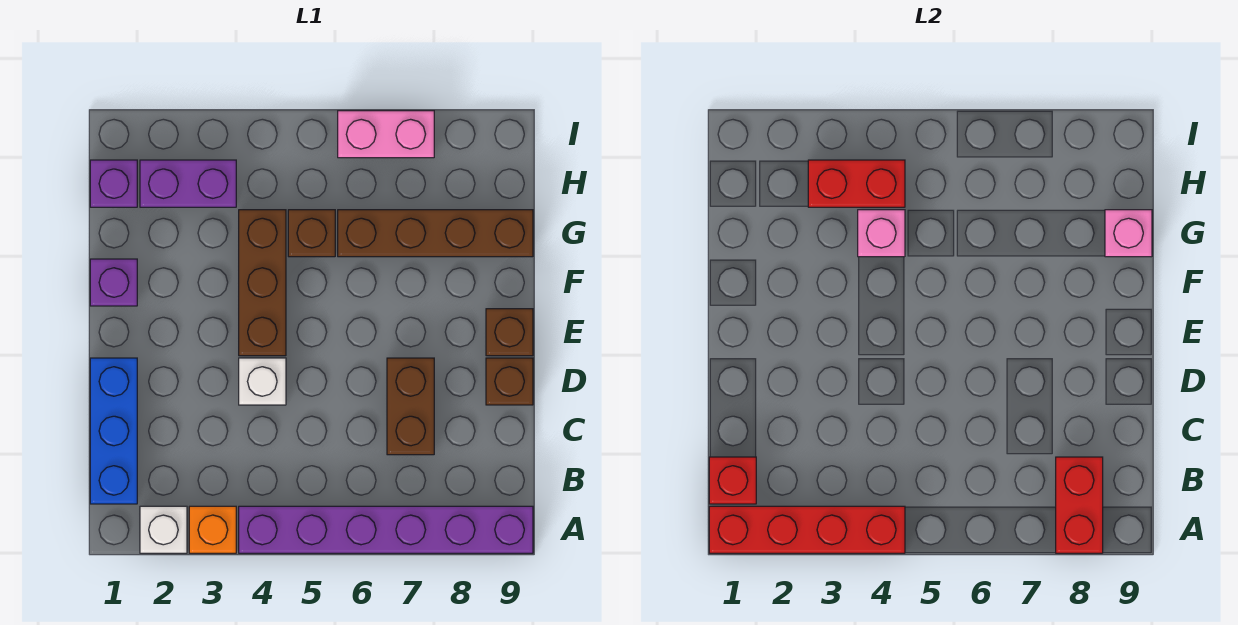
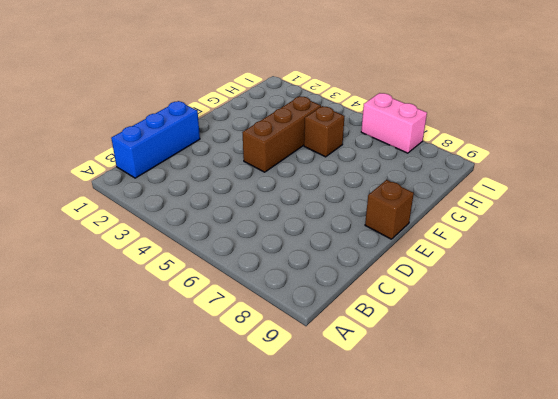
none -> white brick A2 level 1
none -> orange brick A3 level 1
none -> purple brick A4:A9 level 1

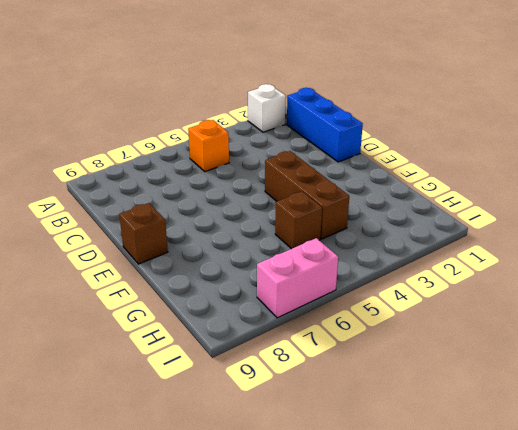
orange brick B5 level 1 -> orange brick A3 level 1
none -> purple brick A4:A9 level 1
none -> brown brick C7:D7 level 1
none -> white brick D4 level 1

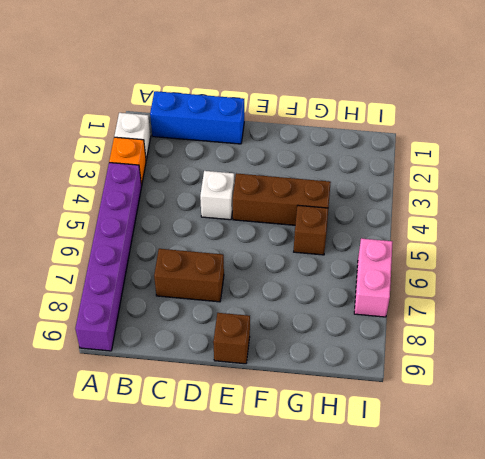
none -> brown brick D9 level 1
none -> purple brick F1 level 1
none -> brown brick G6:G9 level 1

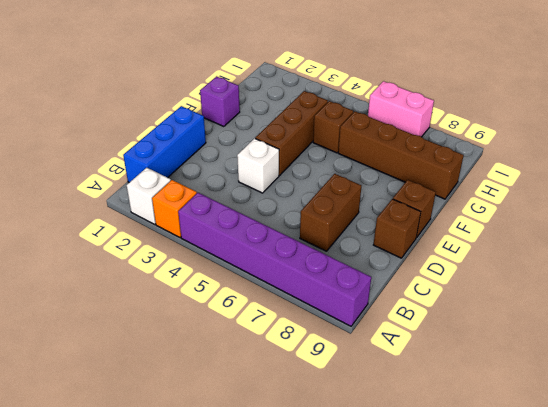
none -> purple brick H1 level 1
none -> purple brick H2:H3 level 1
none -> red brick A1:A4 level 2

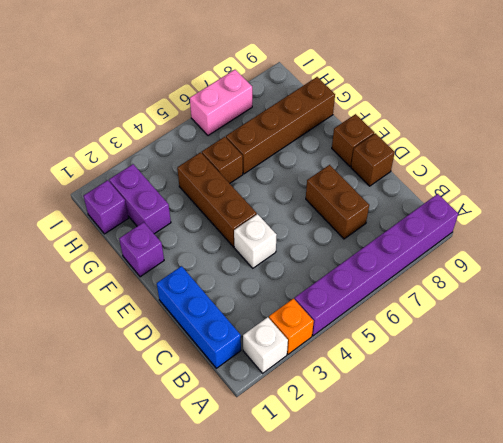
purple brick G2:H2 level 1 -> purple brick H2:H3 level 1
none -> red brick A1:A4 level 2
none -> red brick A8:B8 level 2
none -> red brick B1 level 2

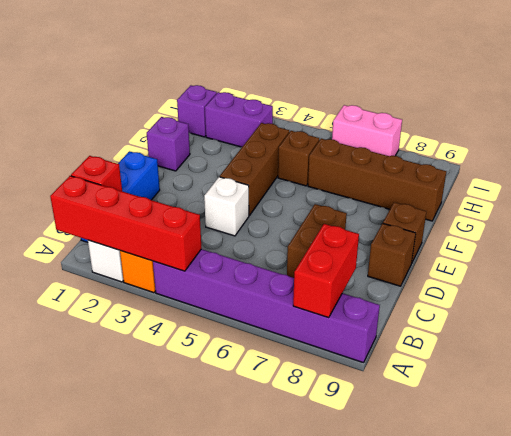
none -> pink brick G4 level 2
none -> pink brick G9 level 2
none -> red brick H3:H4 level 2

